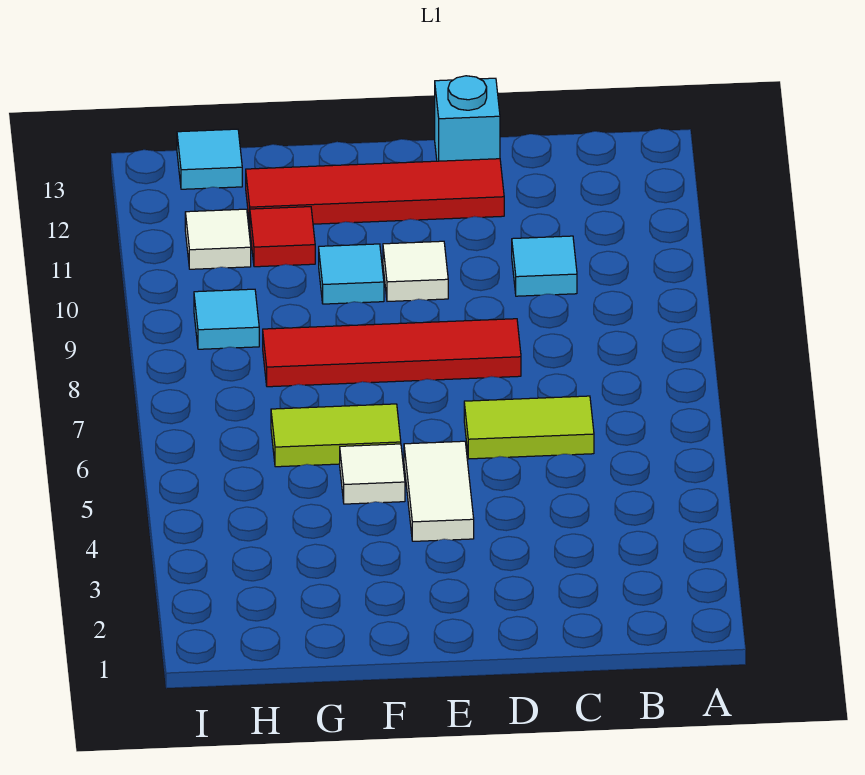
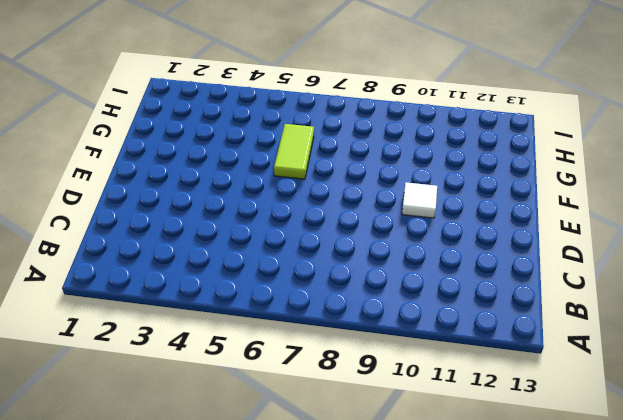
none -> lime tile C6:D6 level 1
none -> cyan tile C10 level 1
none -> red tile D8:G8 level 1

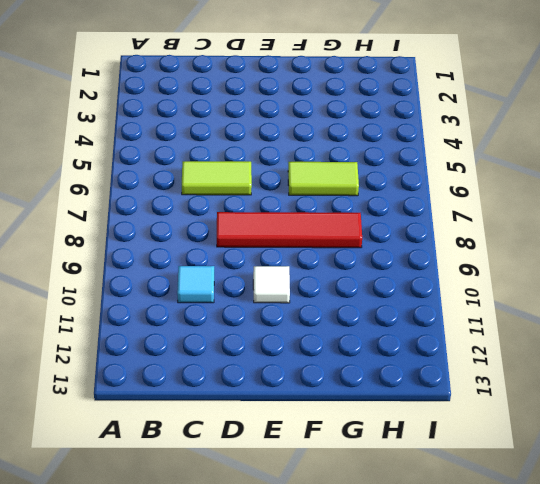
none -> red tile D12:G12 level 1
none -> cyan brick D13 level 1
none -> white tile E4:E5 level 1

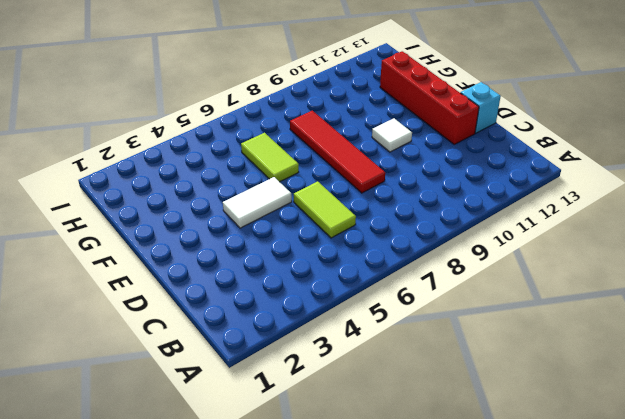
red brick D12:G12 level 1 -> red tile D12:G12 level 1
none -> cyan tile C10 level 1
none -> white tile F5 level 1
none -> cyan tile F10 level 1

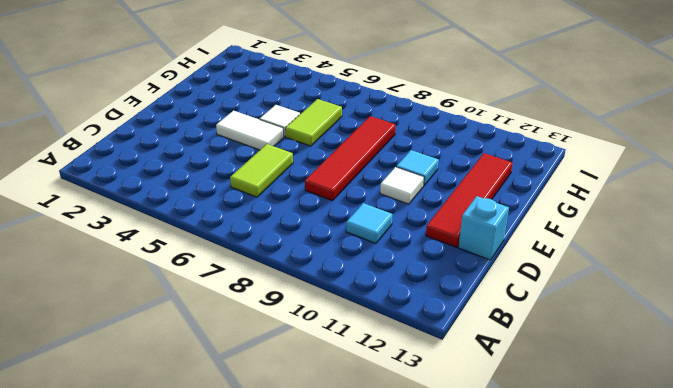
none -> red tile G11 level 1
none -> cyan tile H9 level 1
none -> white tile H11 level 1

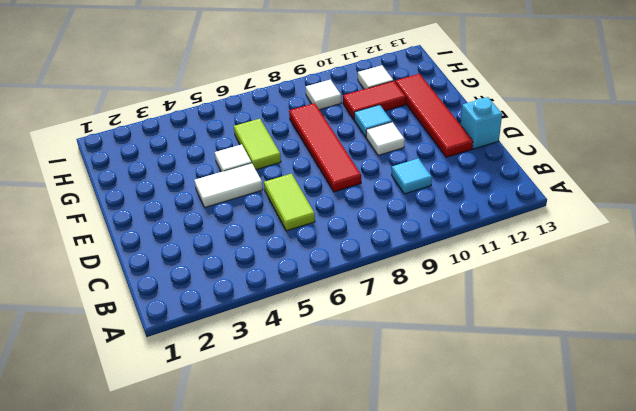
red tile G10:G11 level 1 -> red tile G11 level 1
white tile H9 level 1 -> cyan tile H9 level 1
none -> cyan tile H13 level 1

